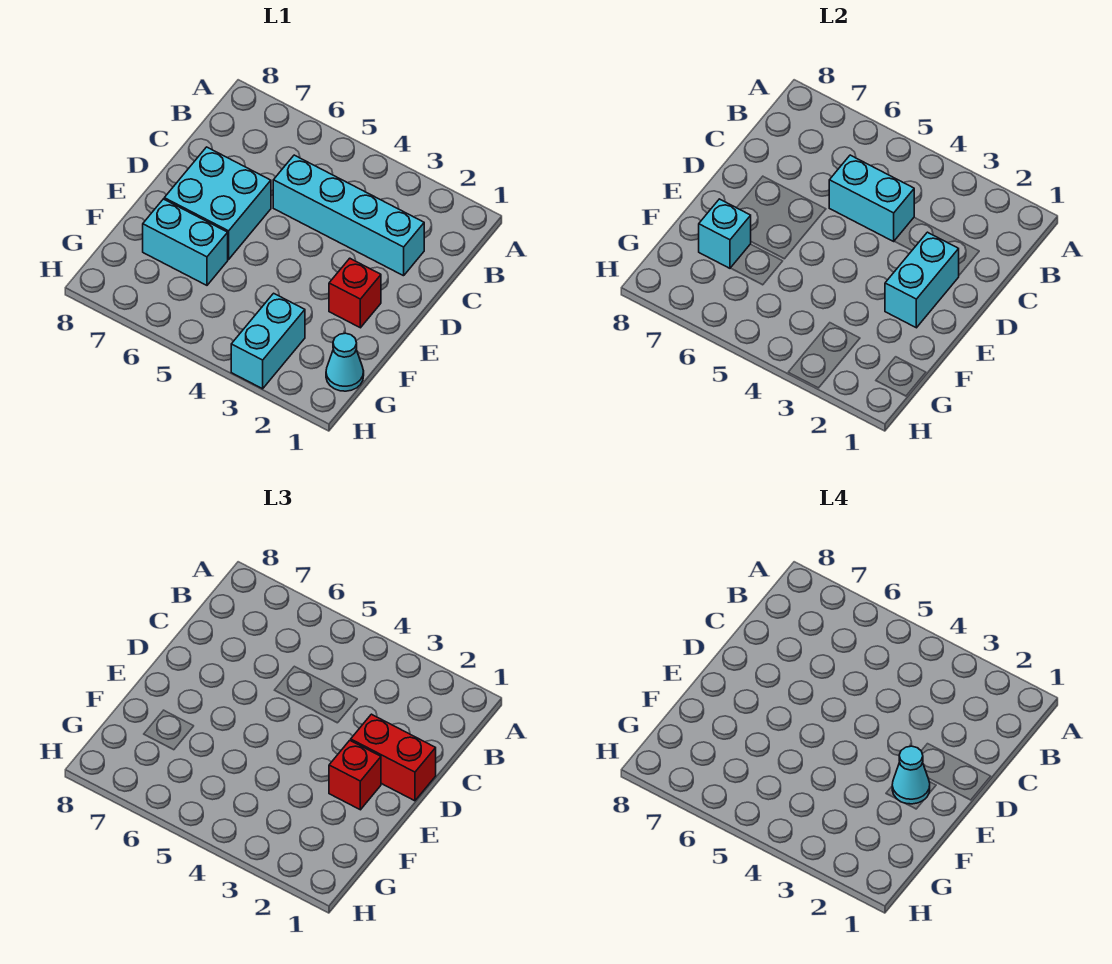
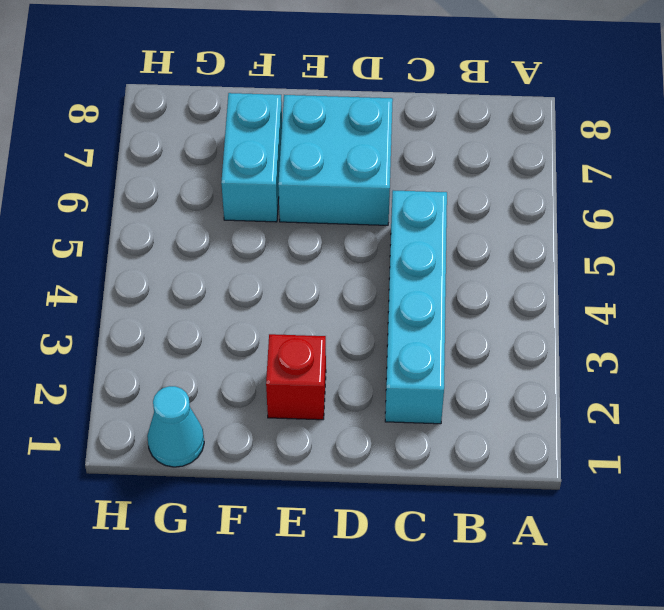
none -> cyan brick G3:H3 level 1
none -> cyan brick C4:C5 level 2
none -> cyan brick D2:E2 level 2

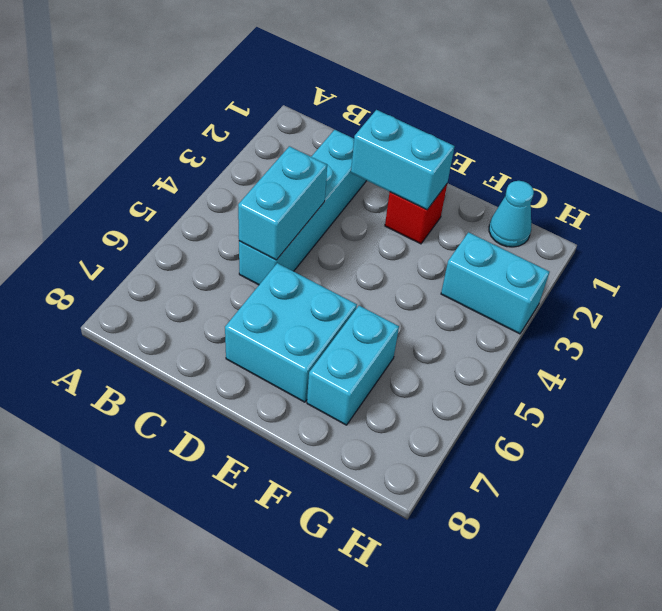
none -> cyan brick F7 level 2
none -> red brick D1:D2 level 3
none -> red brick E2 level 3

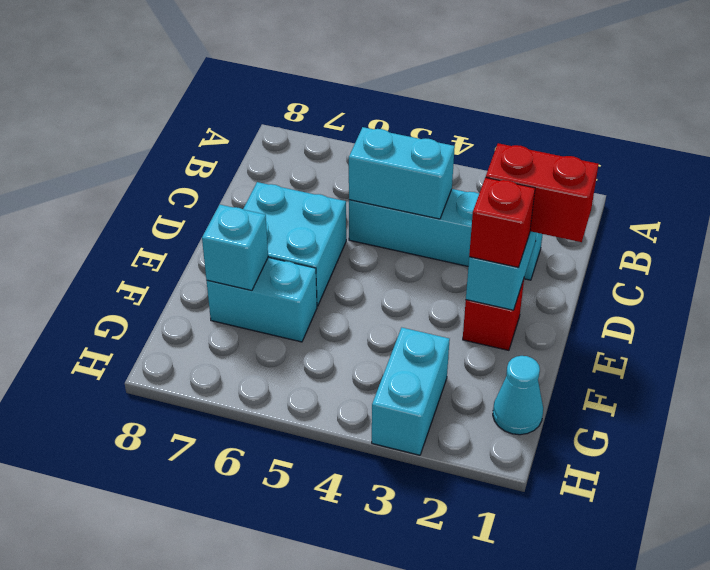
none -> cyan cone E2 level 4

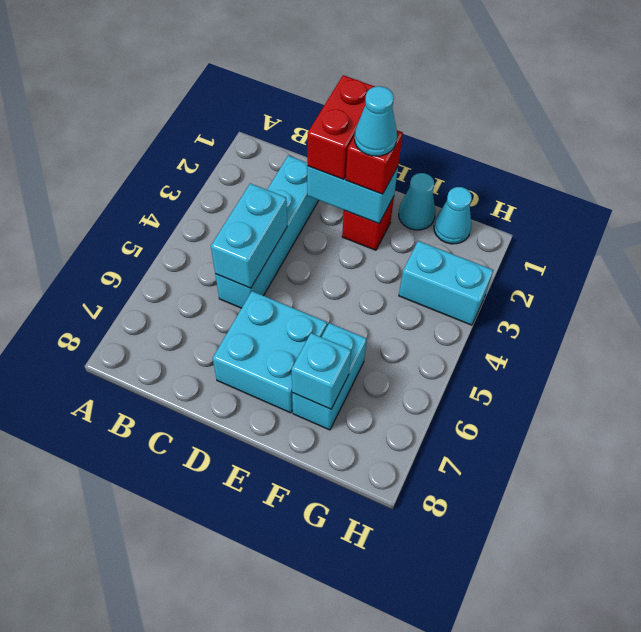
cyan cone F1 level 1 -> none

